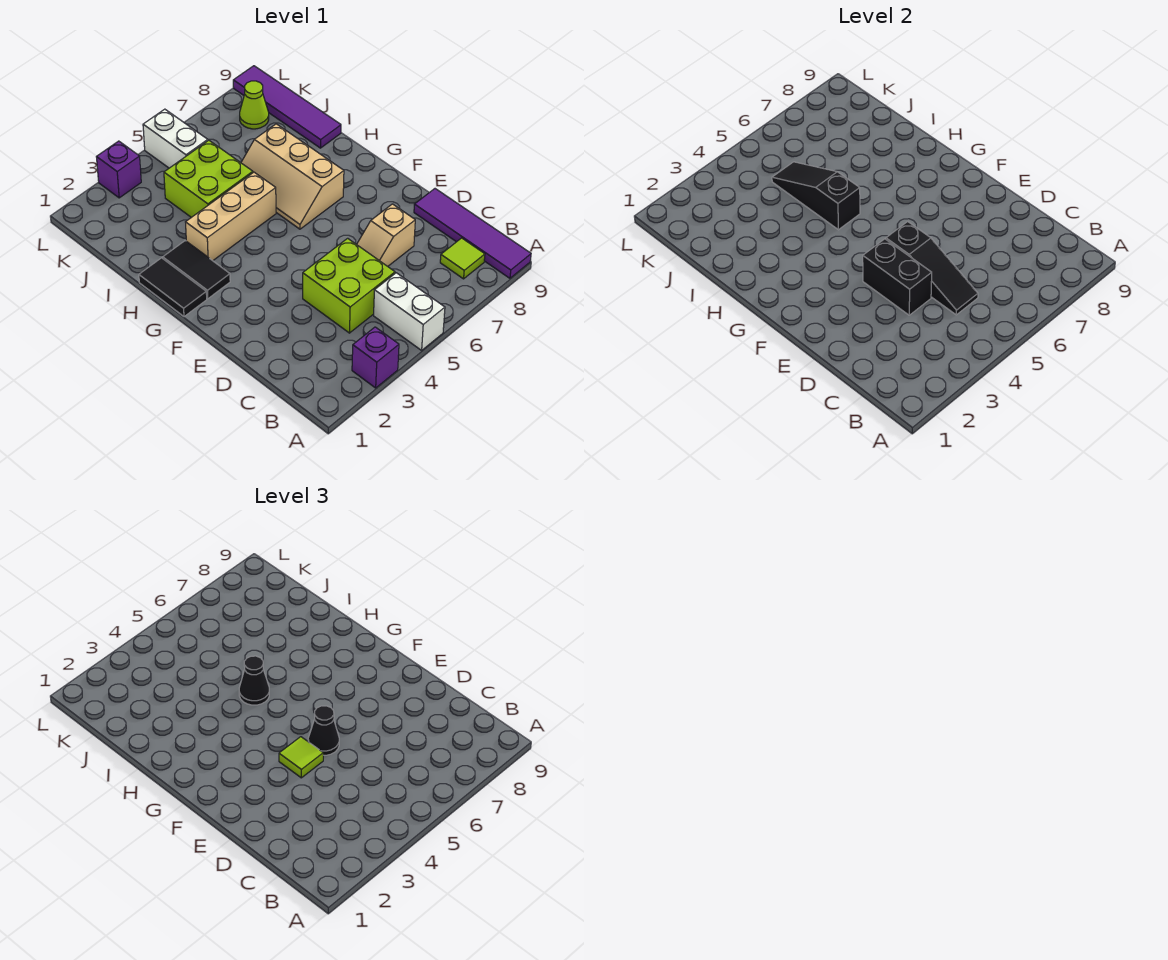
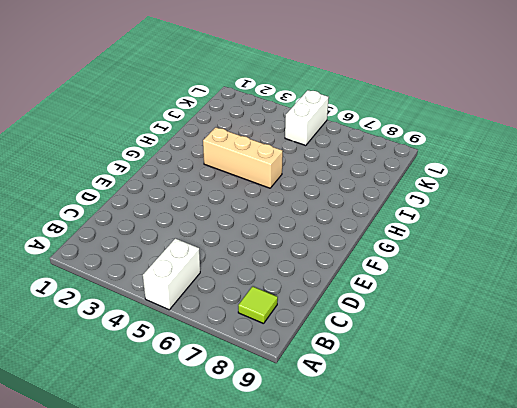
none -> purple brick A3 level 1
none -> purple tile A9:D9 level 1
none -> lime brick C4:D5 level 1

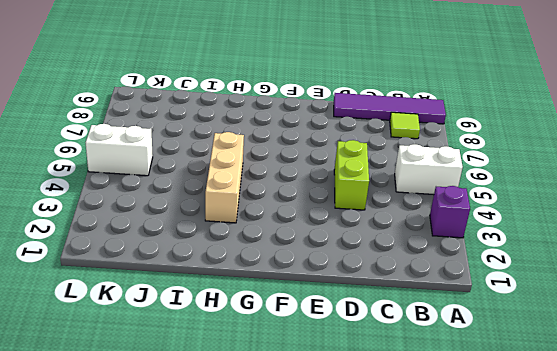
lime brick D4:D5 level 1 -> lime brick C4:D5 level 1
none -> tan slope D6:D7 level 1 top 7
none -> black tile G1:H1 level 1
none -> black tile G2:H2 level 1

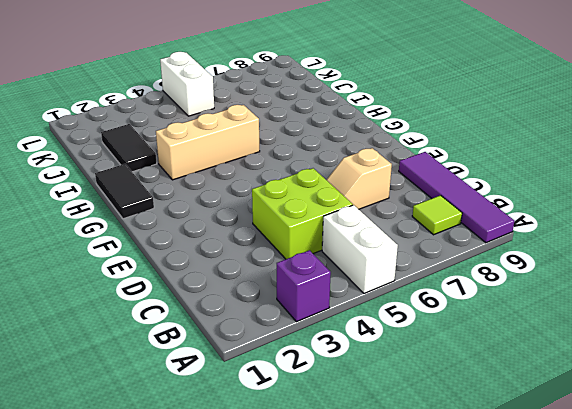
black tile I2:J2 level 1 -> black tile G2:H2 level 1
none -> tan slope G6:I7 level 1 top 7
none -> lime brick I4:J5 level 1
none -> purple tile I9:L9 level 1

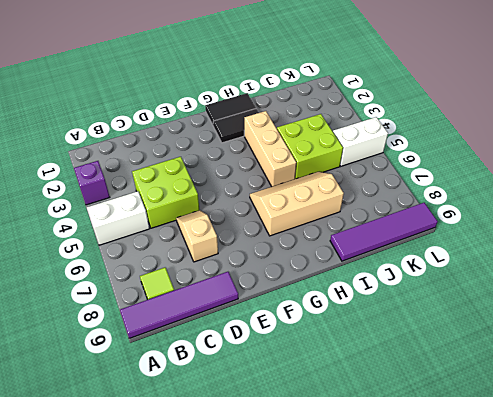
none -> lime cone K8 level 1
none -> purple brick L3 level 1
none -> black slope C5:E5 level 2 top E

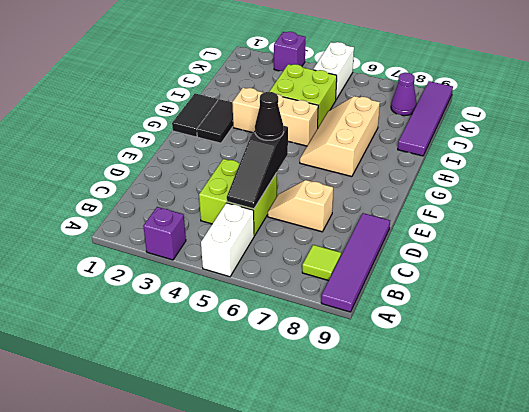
purple cone K8 level 1 -> lime cone K8 level 1
none -> black brick D4:E4 level 2
none -> black slope H5:J5 level 2 top H
none -> lime tile E4 level 3

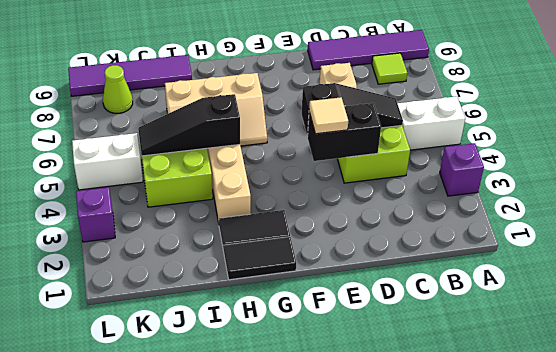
tan tile E4 level 3 -> lime tile E4 level 3
none -> black cone E5 level 3
none -> black cone H5 level 3

